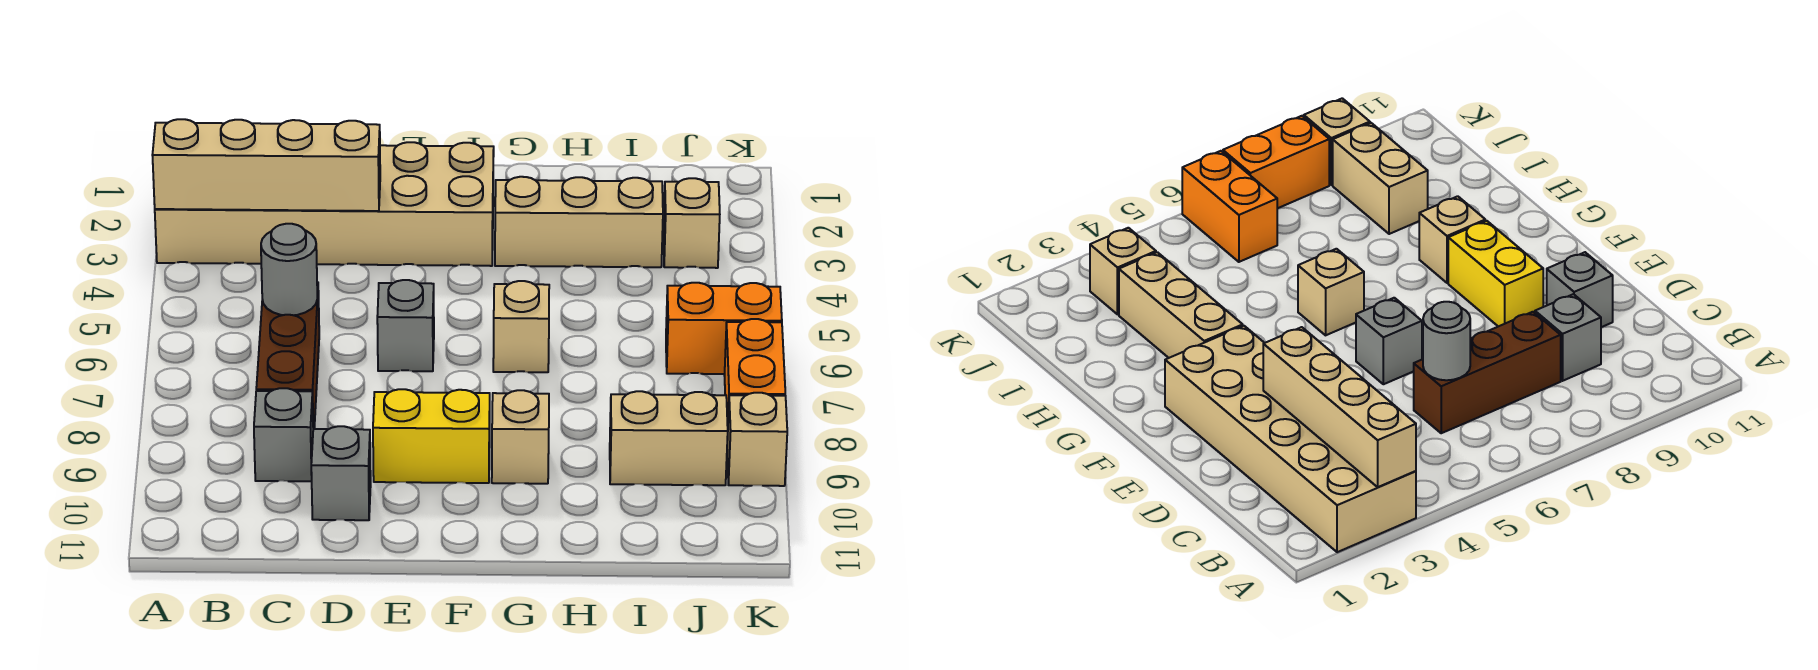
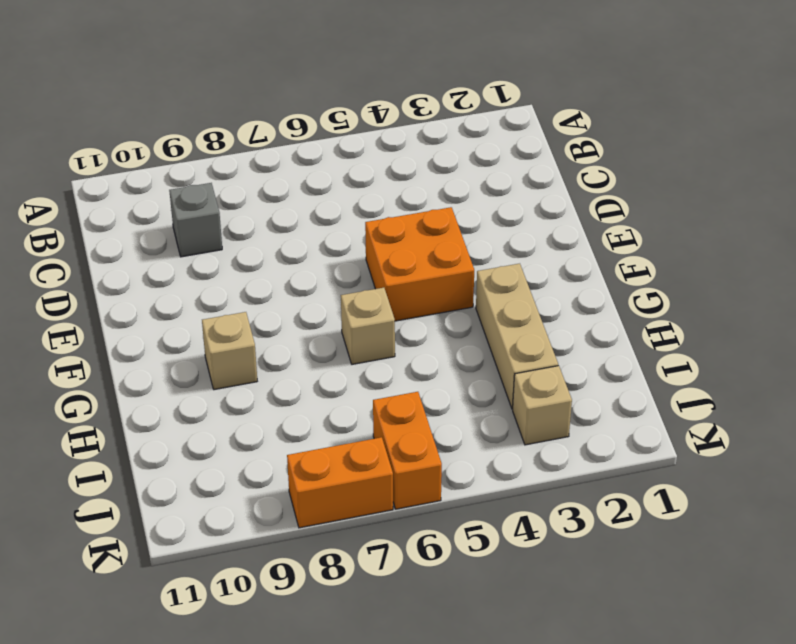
orange brick E4:F5 level 1 -> none
none -> tan brick A2:F3 level 1
none -> brown brick C6:C8 level 1
none -> grey brick D10 level 1

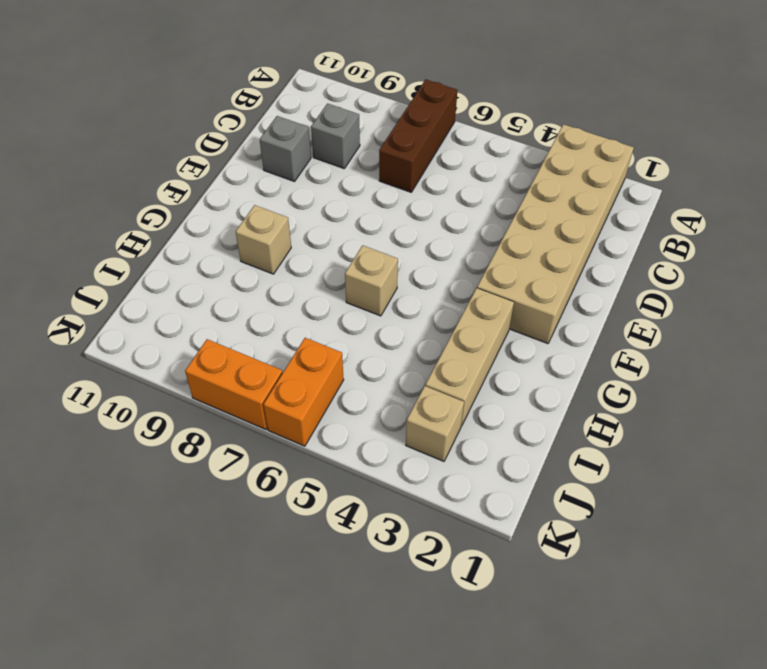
brown brick A7:C7 level 1 -> brown brick C6:C8 level 1
none -> grey brick E6 level 1
none -> yellow brick E9:F9 level 1
none -> tan brick I9:J9 level 1

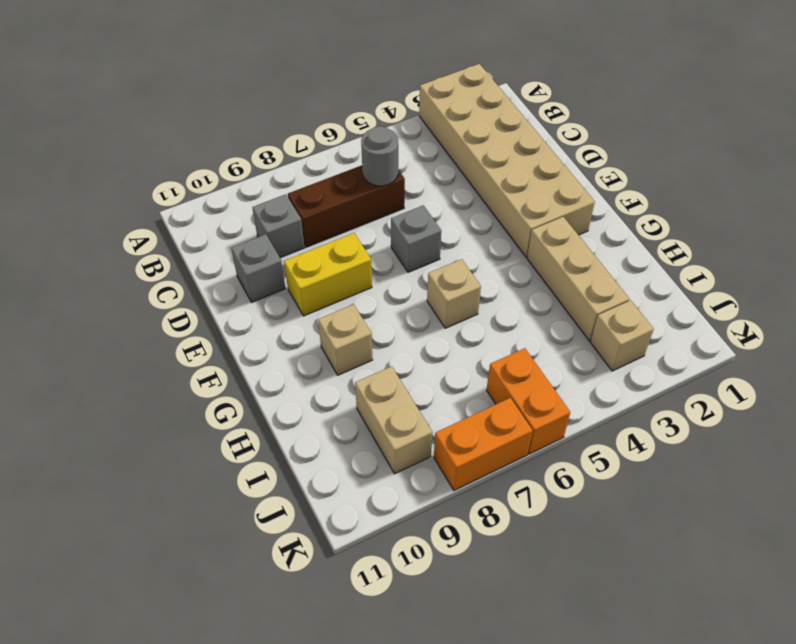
yellow brick E8:E9 level 1 -> yellow brick E9:F9 level 1
none -> tan brick K9 level 1
none -> tan brick A3:D3 level 2

